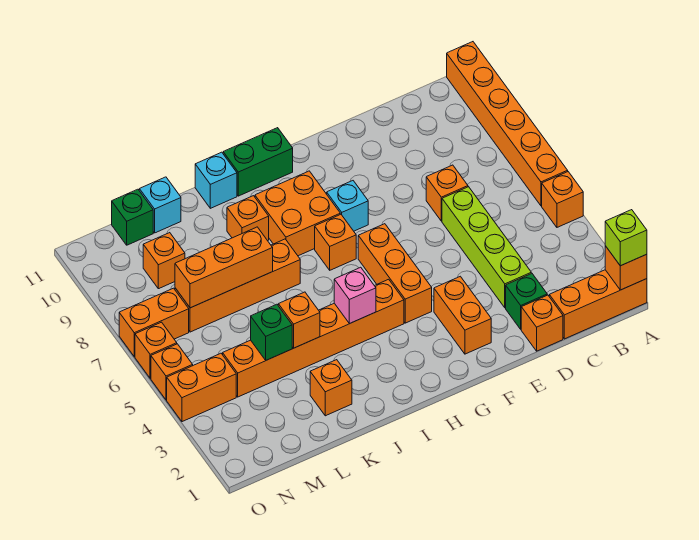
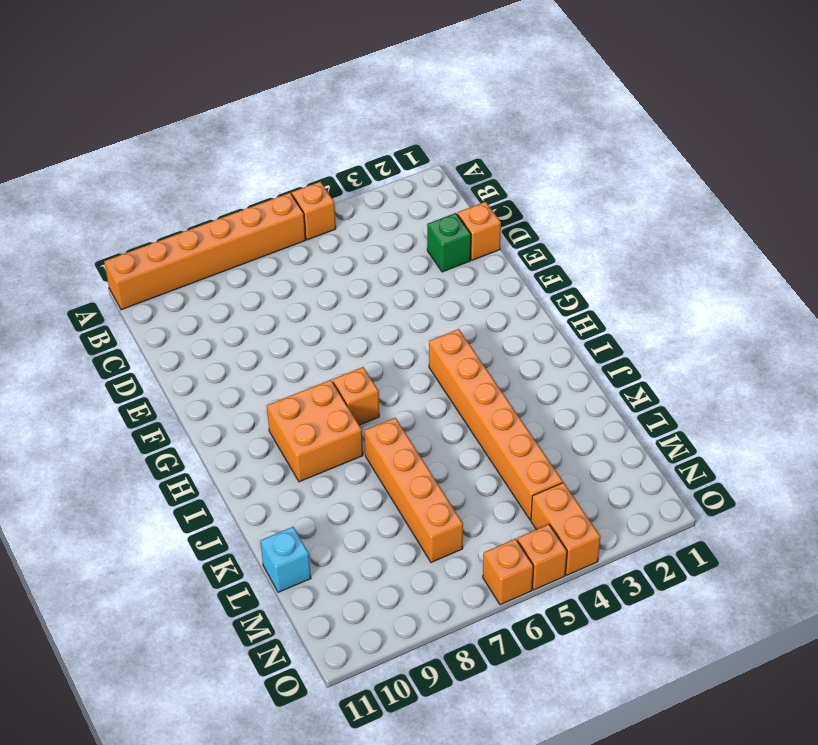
none -> orange brick A1:C1 level 1
none -> lime brick D3:D6 level 1
none -> orange brick D7 level 1
none -> orange brick F2:F3 level 1

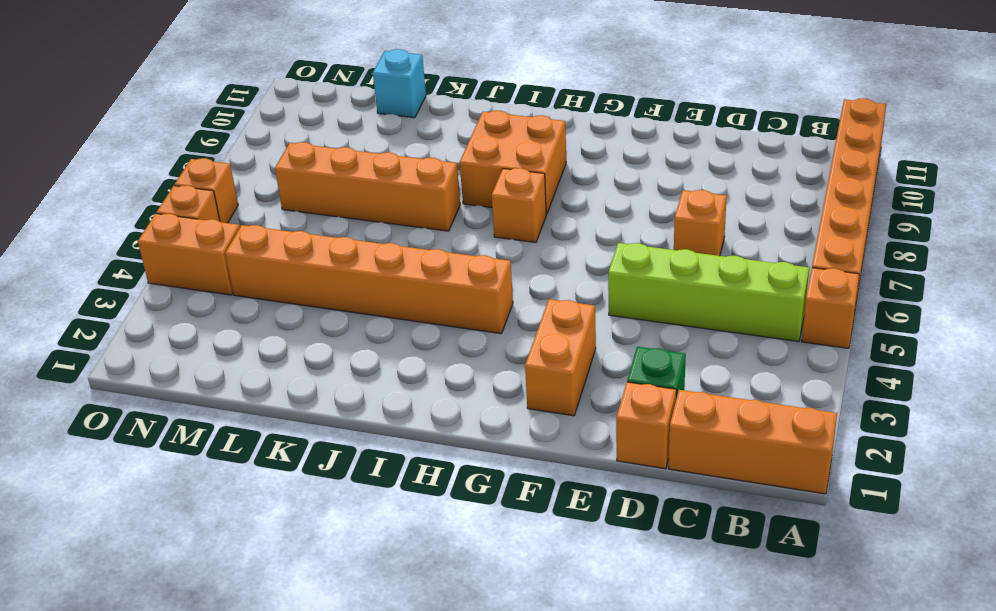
lime brick B5:E5 level 1 -> lime brick D3:D6 level 1
none -> orange brick G4:G6 level 1
none -> cyan brick G8 level 1
none -> green brick H11:I11 level 1
none -> orange brick J9 level 1

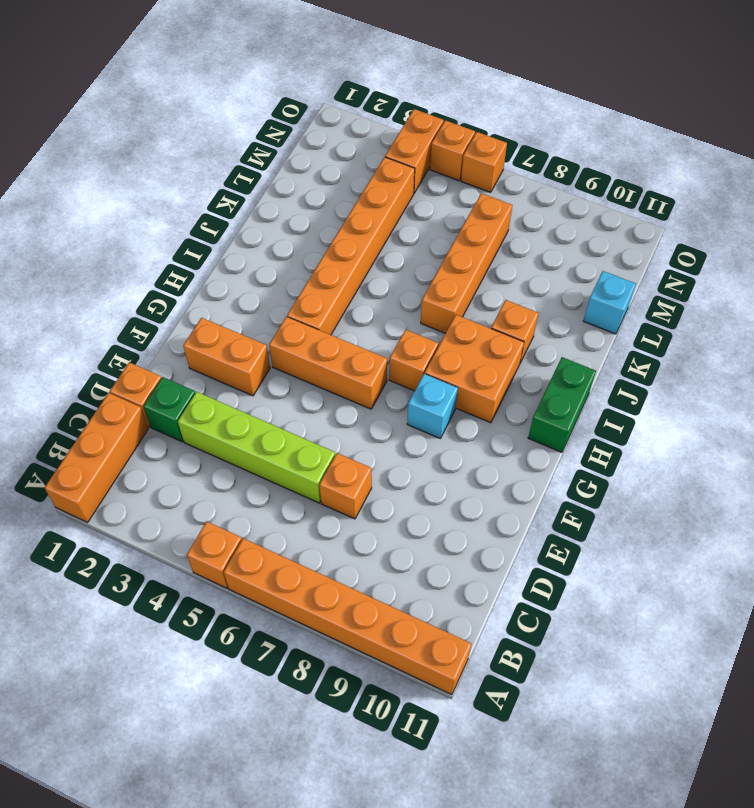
none -> cyan brick J11 level 1
none -> orange brick K2 level 1
none -> orange brick M9 level 1
none -> green brick M11 level 1

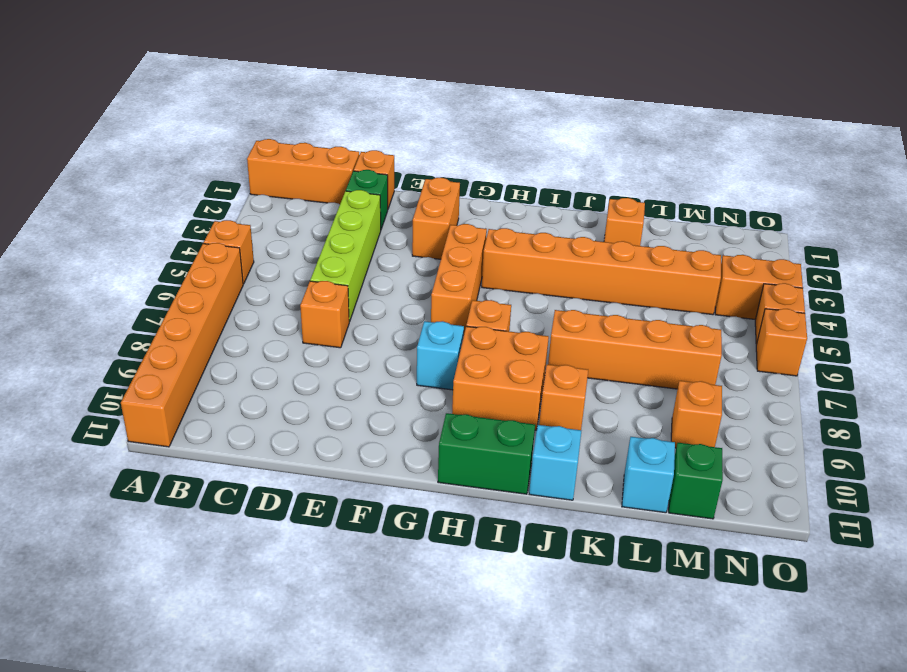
none -> orange brick N7:O7 level 1
none -> orange brick A1 level 2
none -> pink brick I4 level 2
none -> orange brick K4 level 2

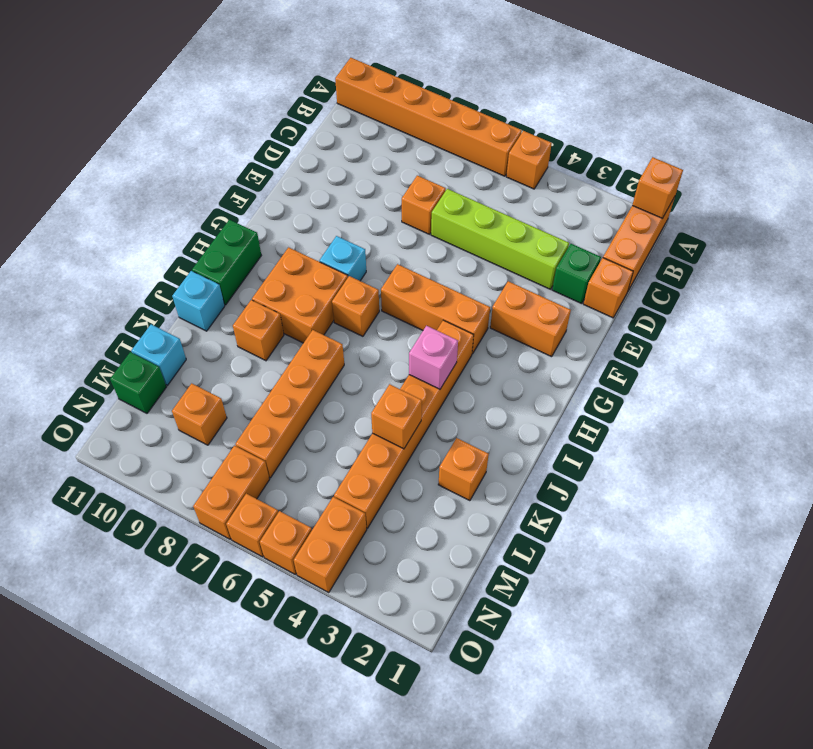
none -> orange brick K7:M7 level 2
none -> green brick L4 level 2
none -> lime brick A1 level 3

